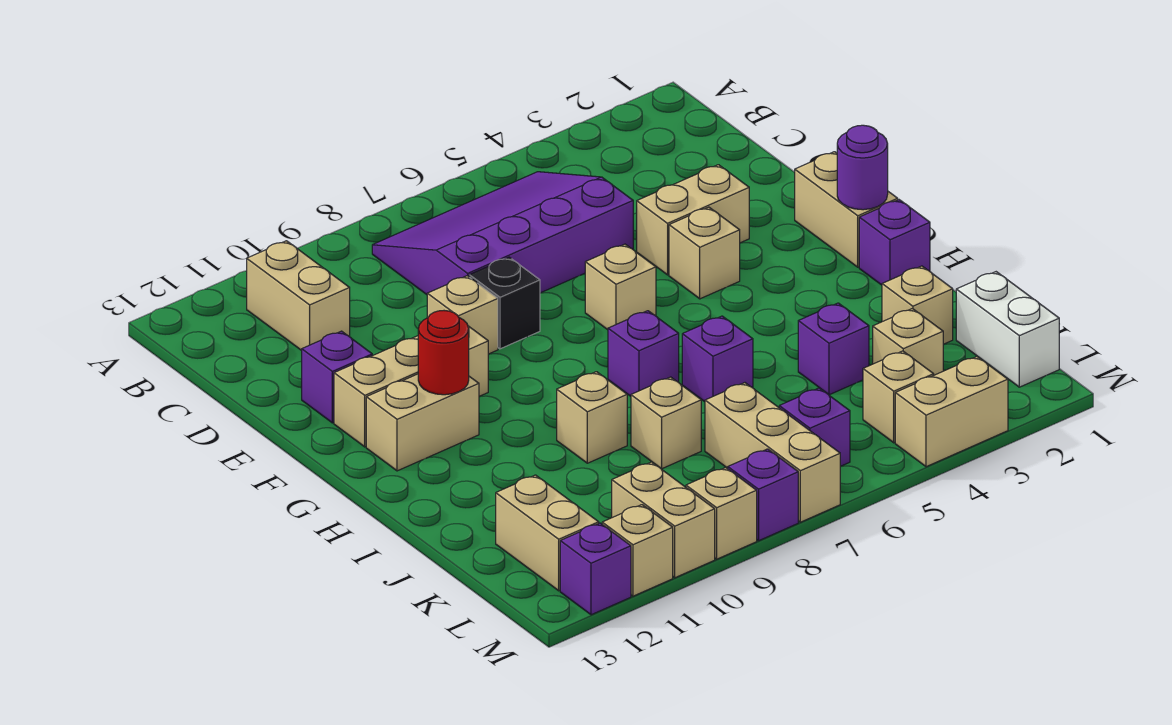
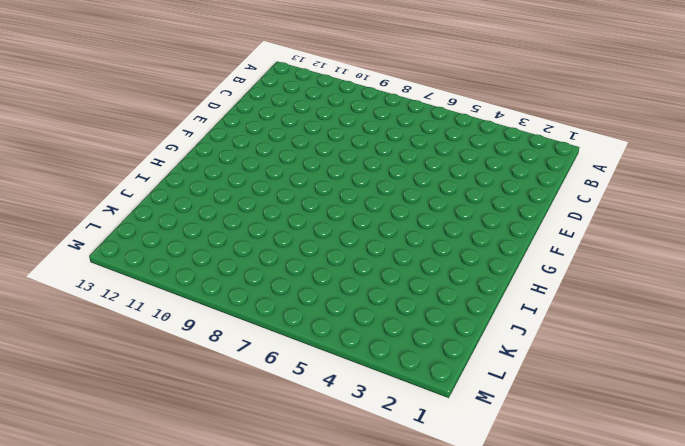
none -> purple slope B5:D8 level 1 top D
none -> tan brick B11:C11 level 1
none -> tan brick E3:E4 level 1
none -> black brick E8 level 1

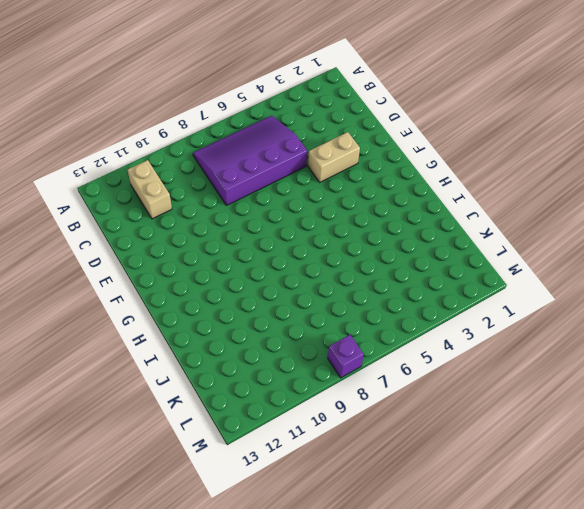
none -> black brick E8 level 1
none -> tan brick E9 level 1
none -> purple brick E12 level 1
none -> tan brick F1:G1 level 1

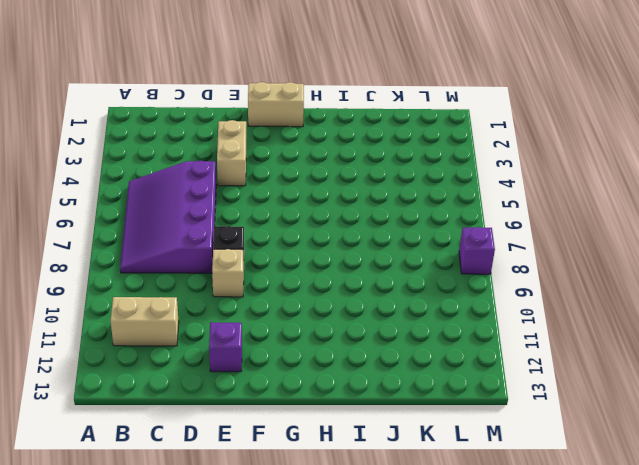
none -> tan brick F4 level 1
none -> tan brick F6 level 1
none -> tan brick F10:F12 level 1
none -> tan brick G11:G12 level 1

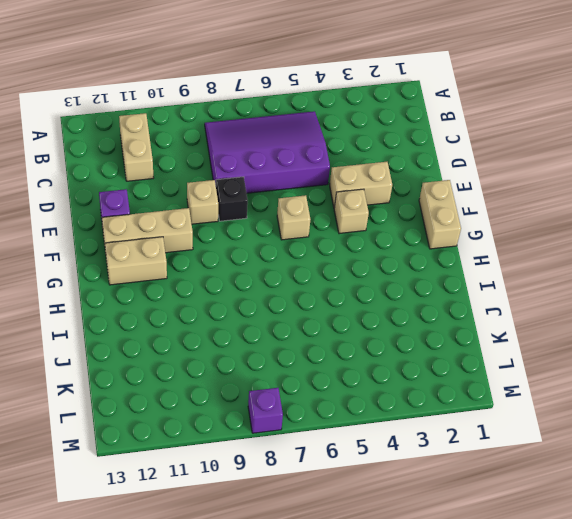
none -> purple brick H1 level 1
none -> purple brick H7 level 1
none -> purple brick I6 level 1
none -> tan brick I9 level 1

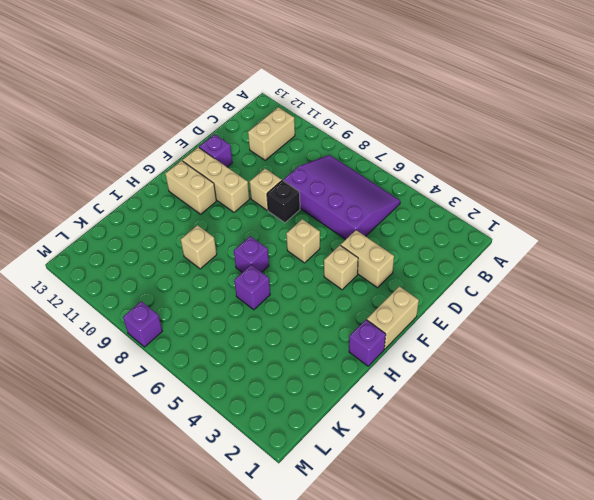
none -> tan brick J2 level 1
none -> purple brick J4 level 1
none -> tan brick J8 level 1
none -> white brick K1:L1 level 1

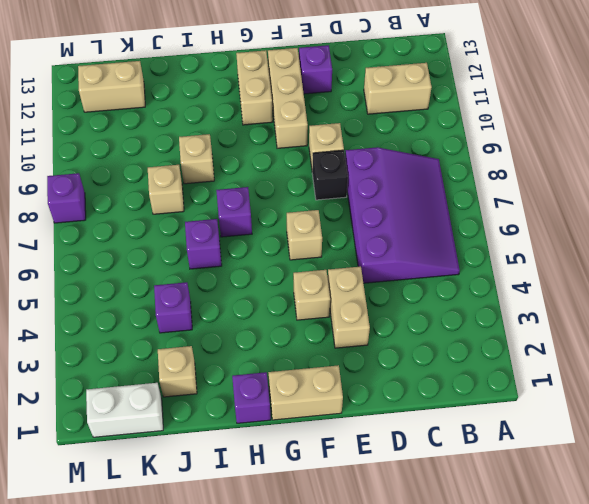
none -> tan brick K3 level 1
none -> tan brick K7:M7 level 1
none -> tan brick L4 level 1
none -> purple brick L6 level 1

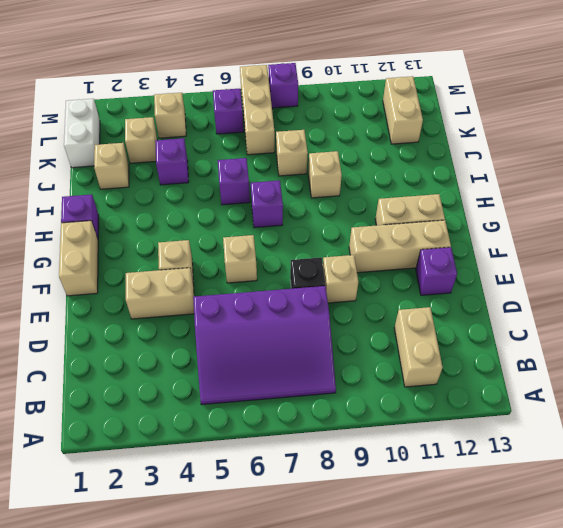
none -> tan brick L10:M10 level 1
none -> tan brick M3:M4 level 1
none -> tan brick M9 level 1
none -> tan brick M11 level 1

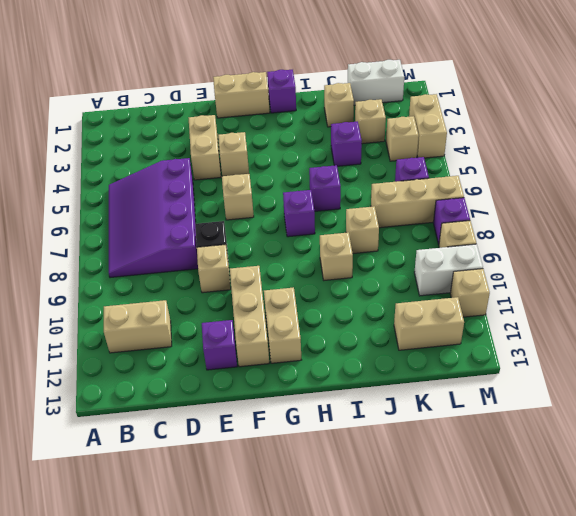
white brick L10:M10 level 1 -> tan brick L10:M10 level 1
none -> purple brick M12 level 1
none -> purple round brick G1 level 2
none -> red round brick G11 level 2

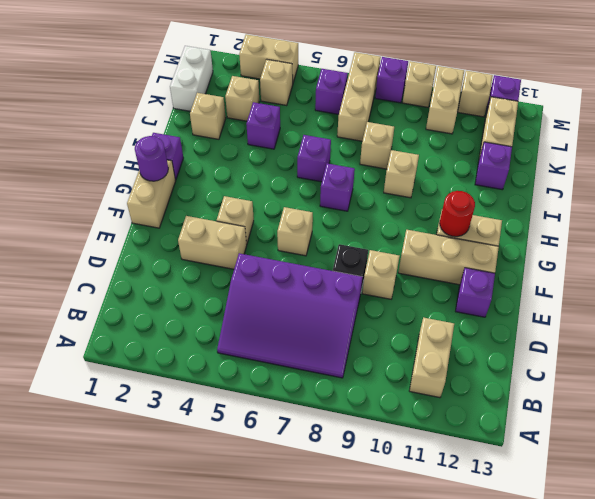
purple brick J12 level 1 -> none

